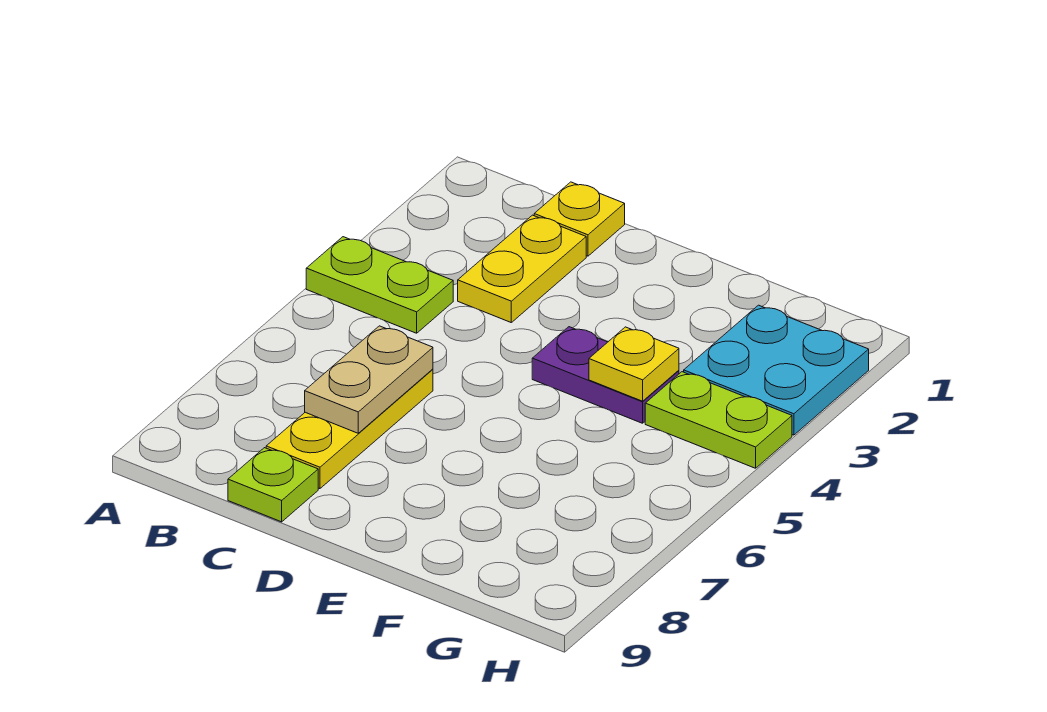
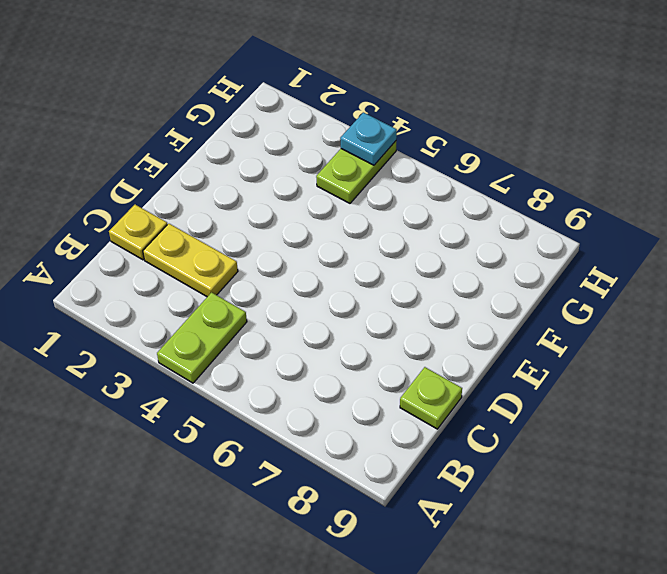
cyan plate H4 level 2 -> none
none -> yellow plate C6:C8 level 1
none -> purple plate E4:F4 level 1

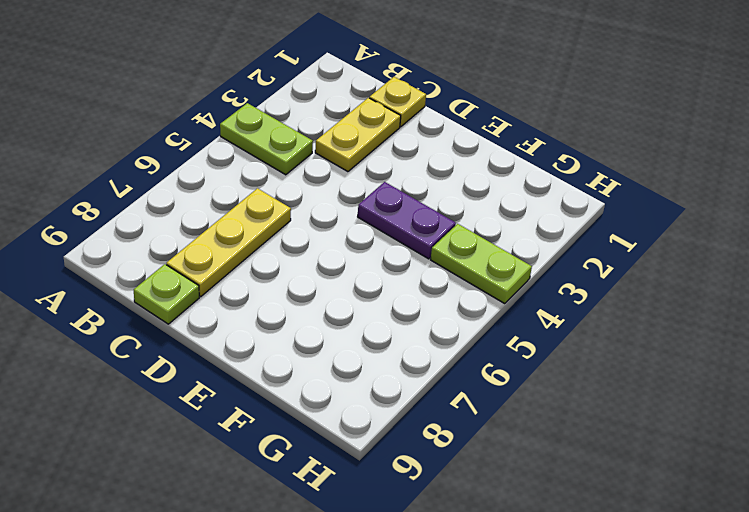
none -> cyan plate G2:H3 level 1
none -> tan plate C6:C7 level 2

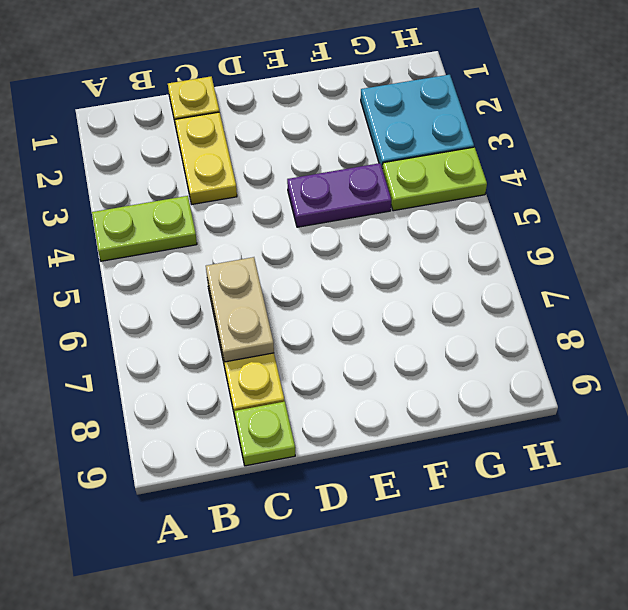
none -> yellow plate F4 level 2

